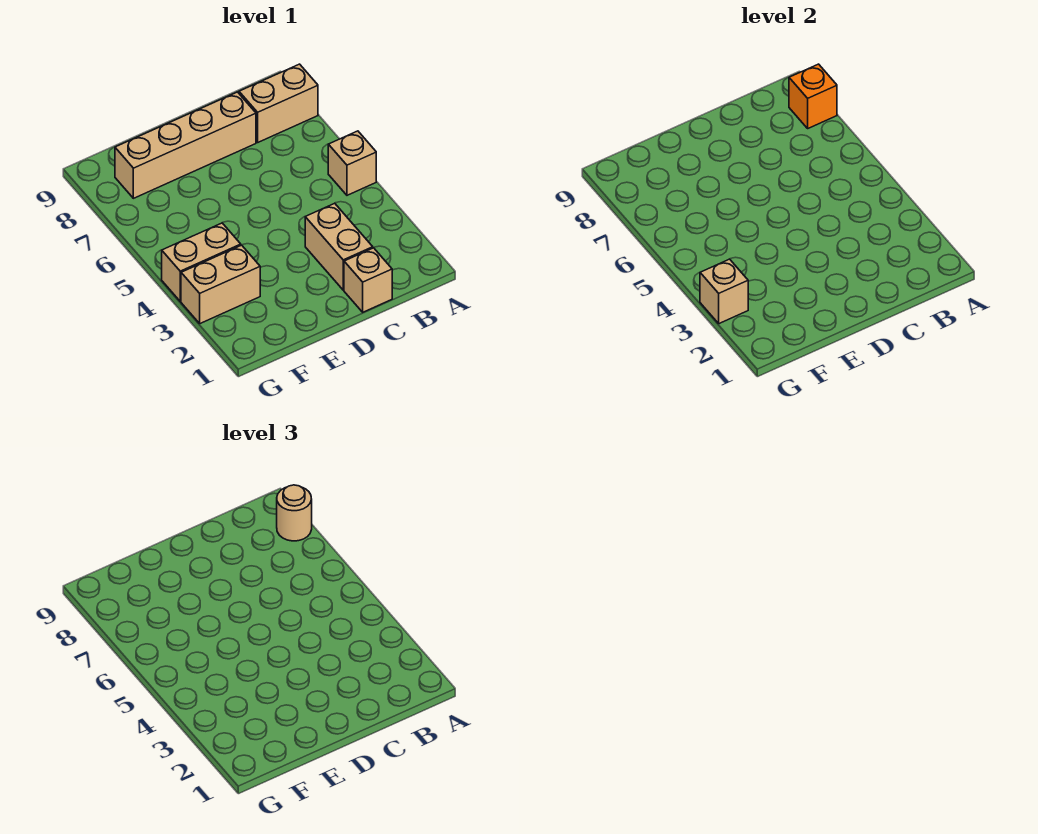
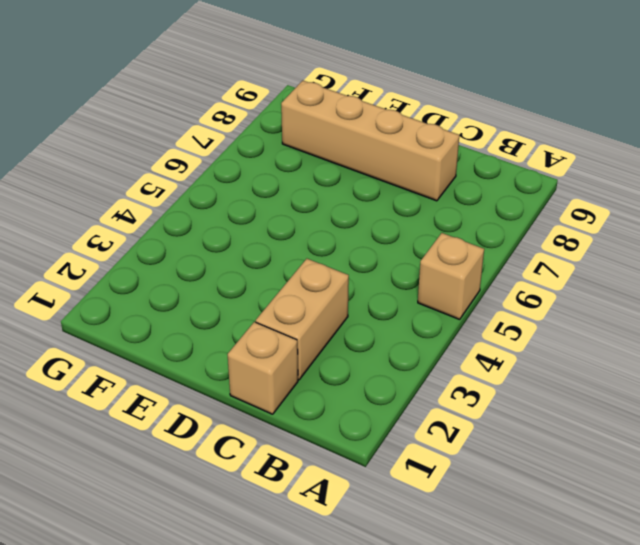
none -> tan brick A8:B8 level 1
none -> tan brick F3:G3 level 1

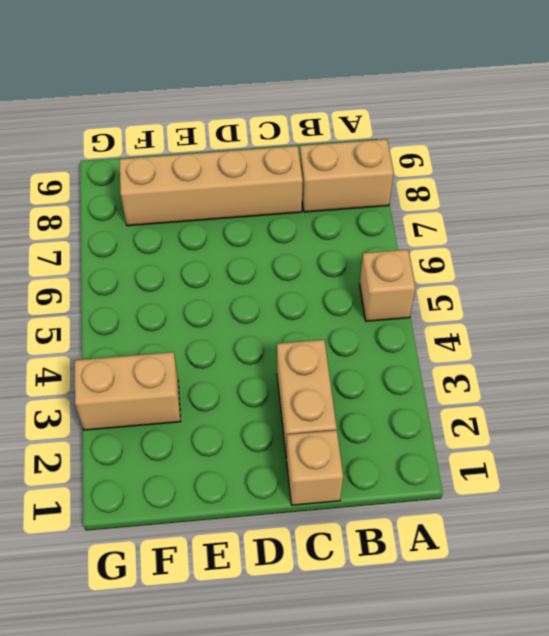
none -> tan brick F4:G4 level 1
none -> orange brick A8 level 2

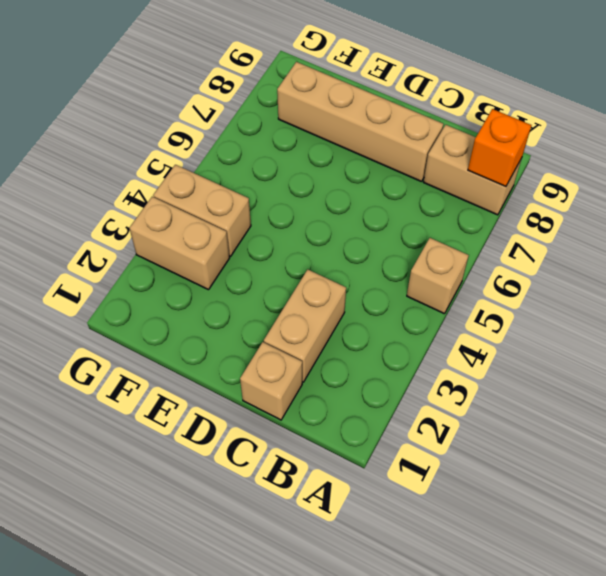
none -> tan brick G3 level 2
none -> tan round brick A8 level 3

